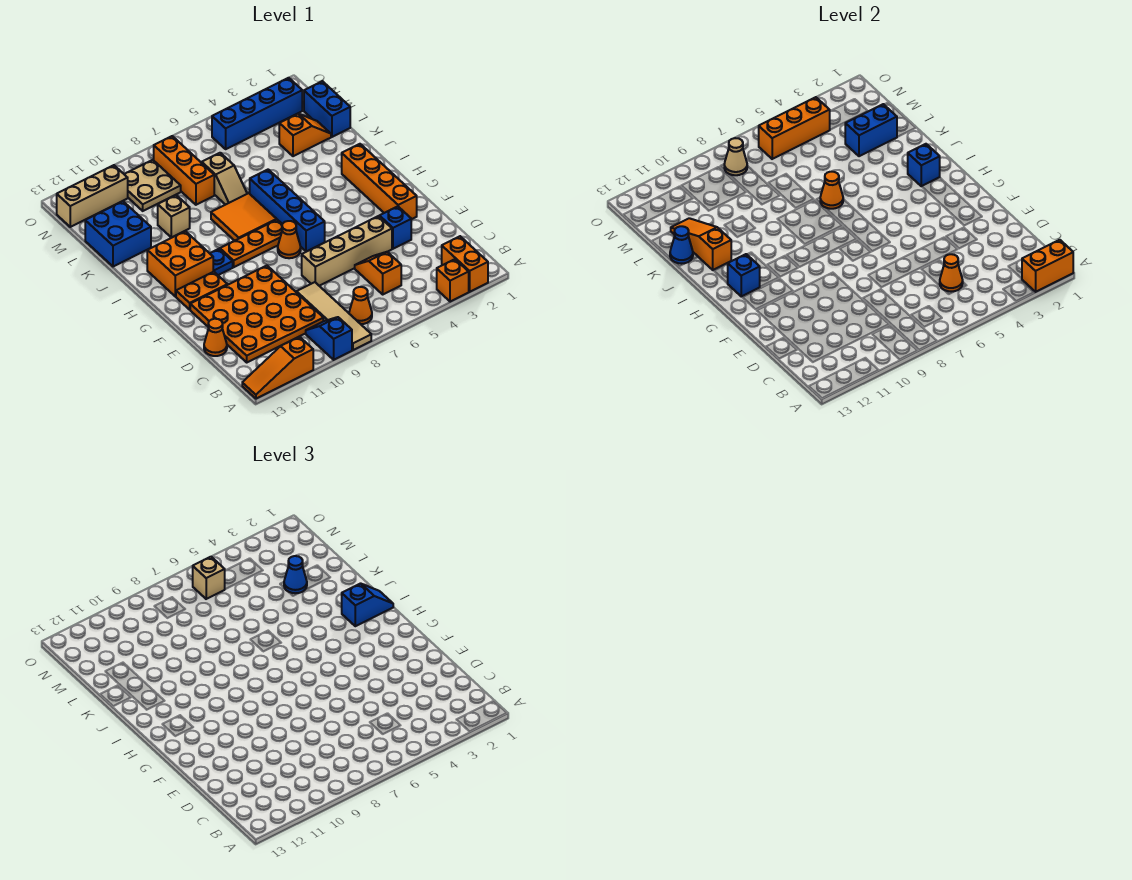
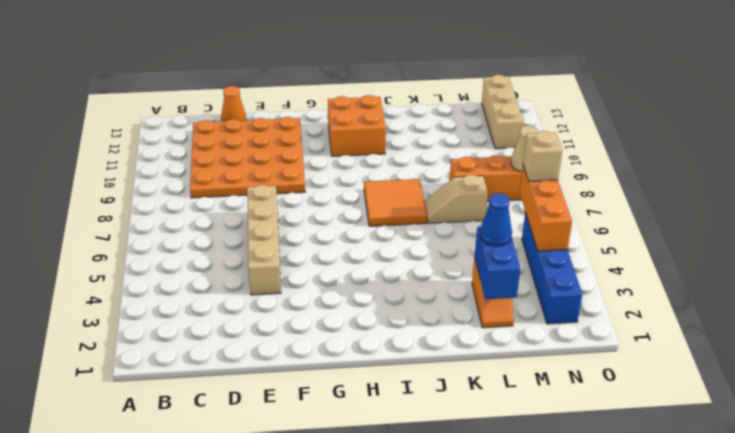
none -> orange brick A2:B2 level 1
none -> orange brick A3 level 1
none -> tan tile A8:D8 level 1
none -> blue slope A9:B9 level 1 top A

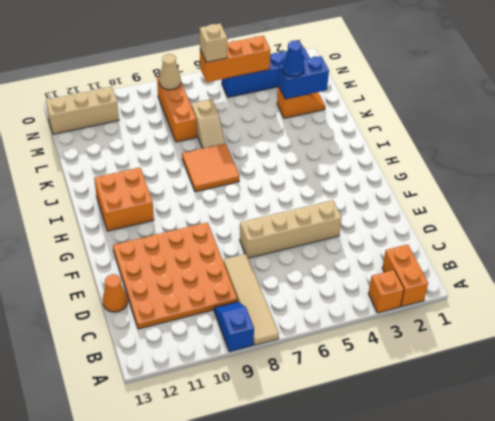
none -> orange slope A11:A13 level 1 top 11
none -> orange cone B7 level 1
none -> orange slope C5:D5 level 1 top C
none -> blue brick E3 level 1

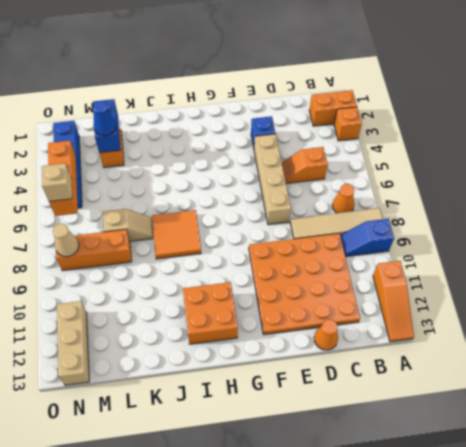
none -> orange brick F2:I2 level 1
none -> blue brick G6:J6 level 1
none -> orange cone G7 level 1
none -> orange plate G11:G12 level 1

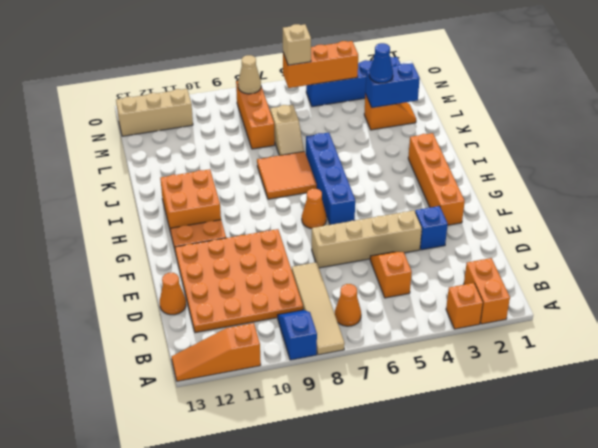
none -> orange plate H7:H9 level 1
none -> blue plate H10 level 1
none -> tan brick K10 level 1
none -> blue brick K12:L13 level 1

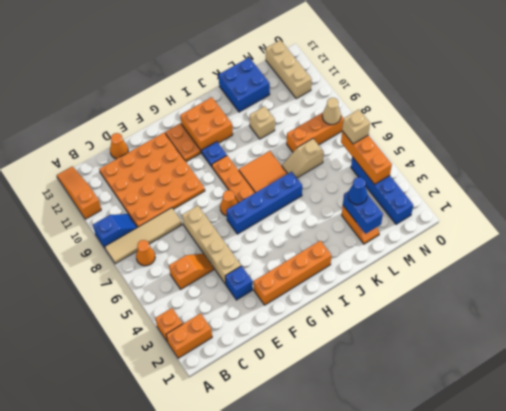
none -> blue brick L1:M1 level 1
none -> tan plate M9:N10 level 1
none -> orange brick A1:A2 level 2
none -> orange cone C5 level 2

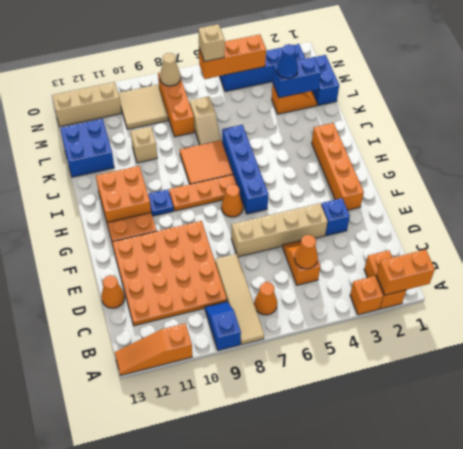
tan tile M9:N10 level 1 -> tan plate M9:N10 level 1
none -> blue brick H12 level 2
none -> blue brick I2 level 2
none -> orange cone J6 level 2
none -> orange slope J12:L12 level 2 top J

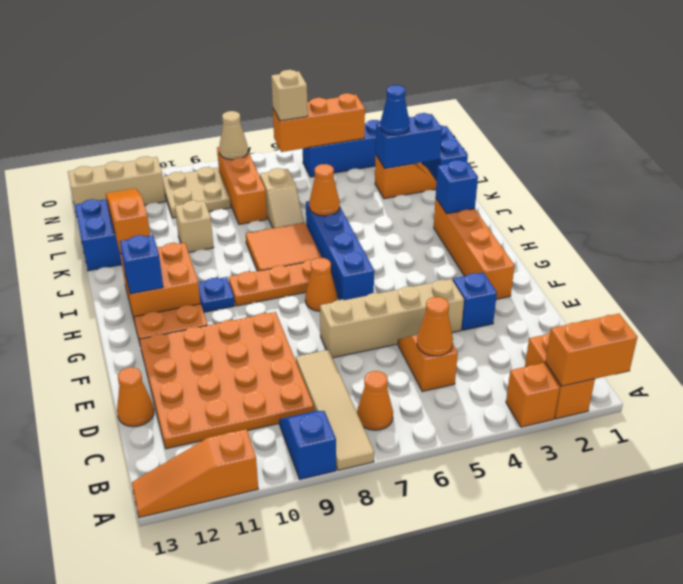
none -> blue cone K13 level 2
none -> blue slope I1:I2 level 3 top 2

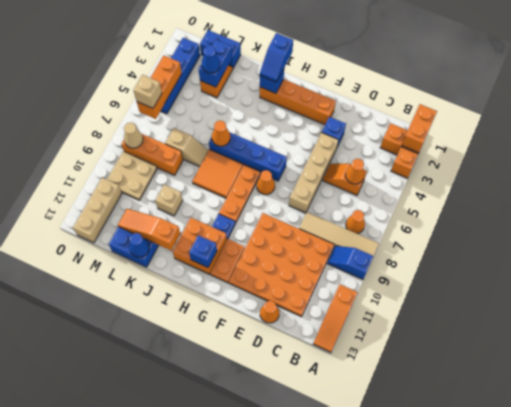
blue slope I1:I2 level 3 top 1 -> blue slope I1:I2 level 3 top 2

